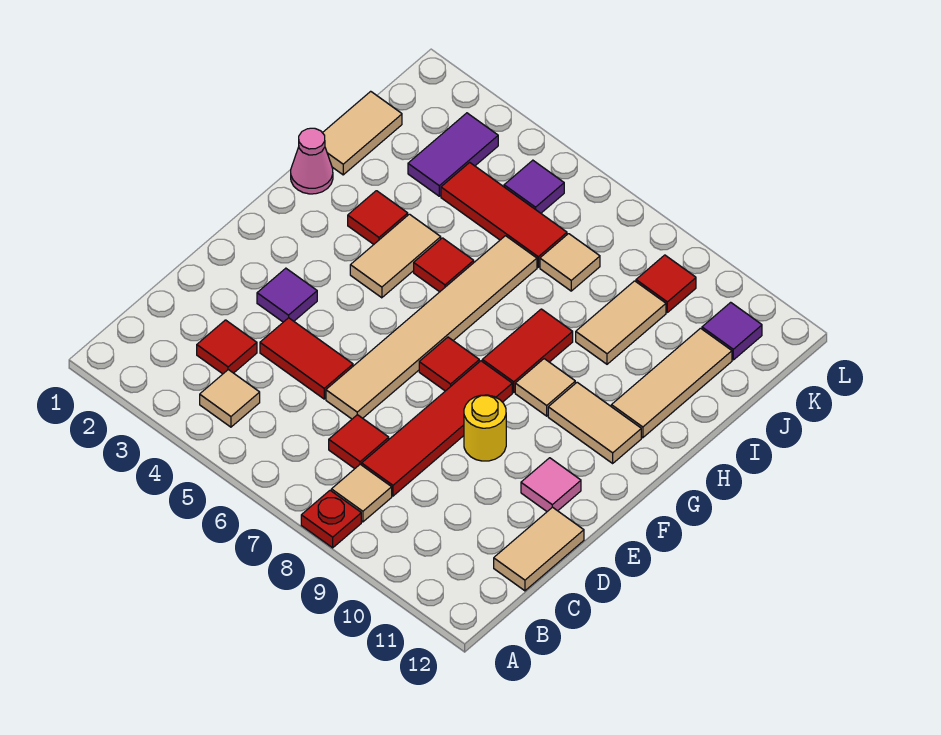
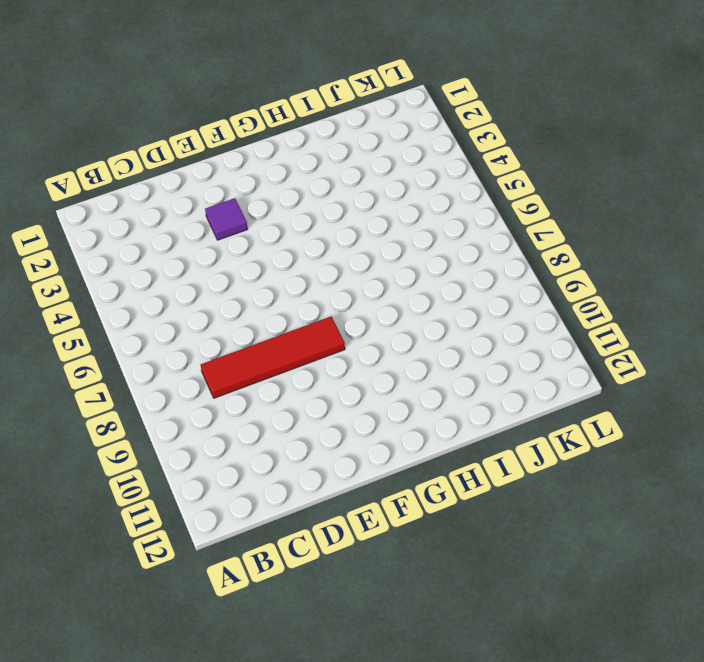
none -> red plate A8 level 1
none -> tan tile B4 level 1
none -> tan tile B8 level 1

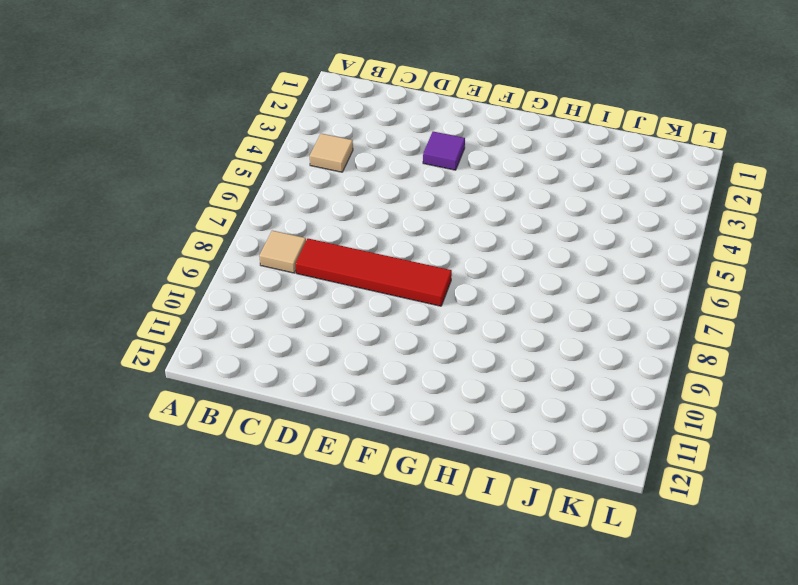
none -> red plate A8 level 1
none -> red tile C3 level 1
none -> red tile C7 level 1

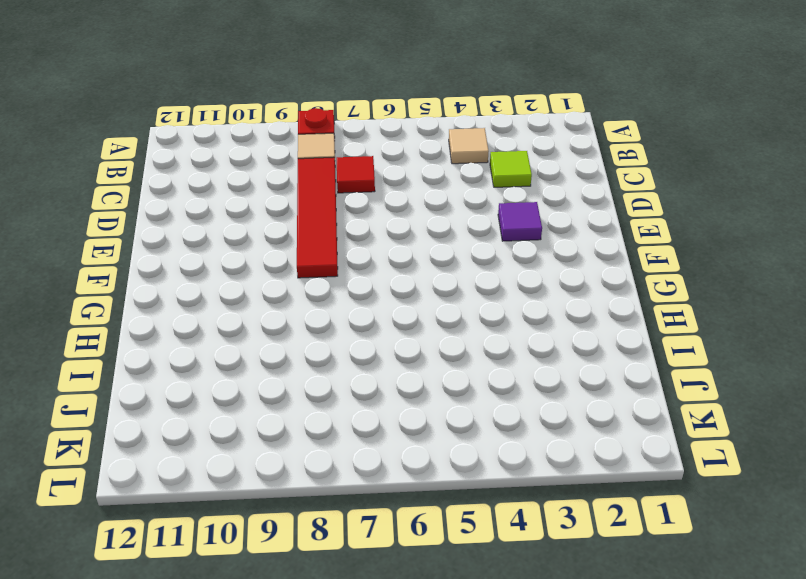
lime tile C3 level 1 -> red tile C3 level 1
none -> tan tile C12:D12 level 1
none -> red tile D4:D5 level 1
none -> tan tile D6:I6 level 1

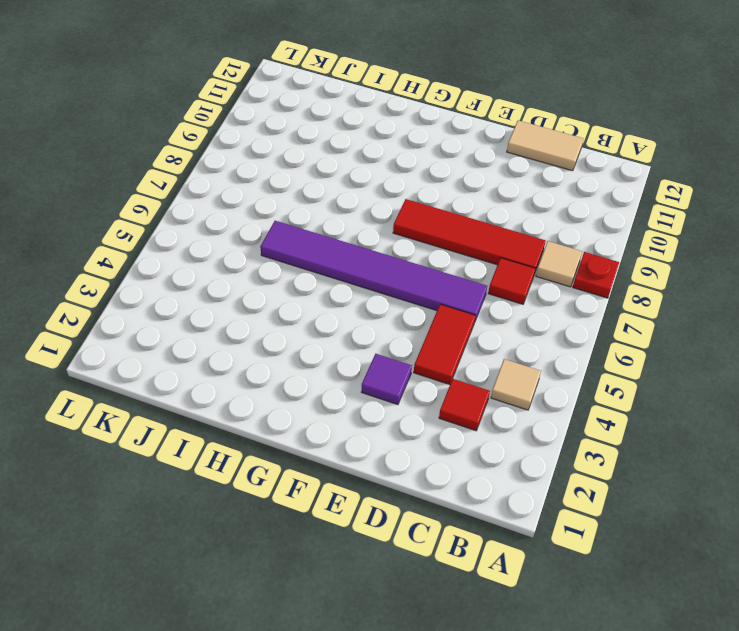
purple tile D6:I6 level 1 -> tan tile D6:I6 level 1
none -> yellow round brick E9 level 1
none -> pink tile E11 level 1
none -> red tile F7 level 1

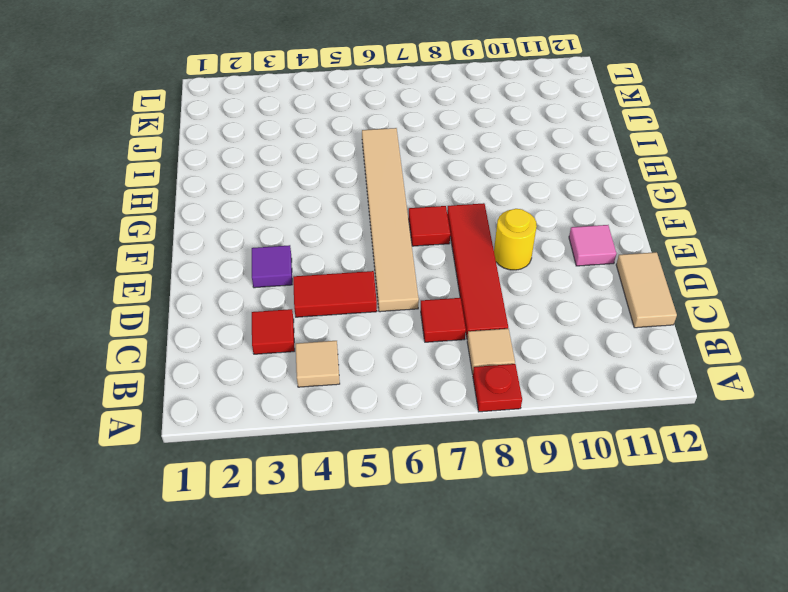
none -> tan tile G4:H4 level 1
none -> red tile G8:H8 level 1
none -> tan tile G9 level 1

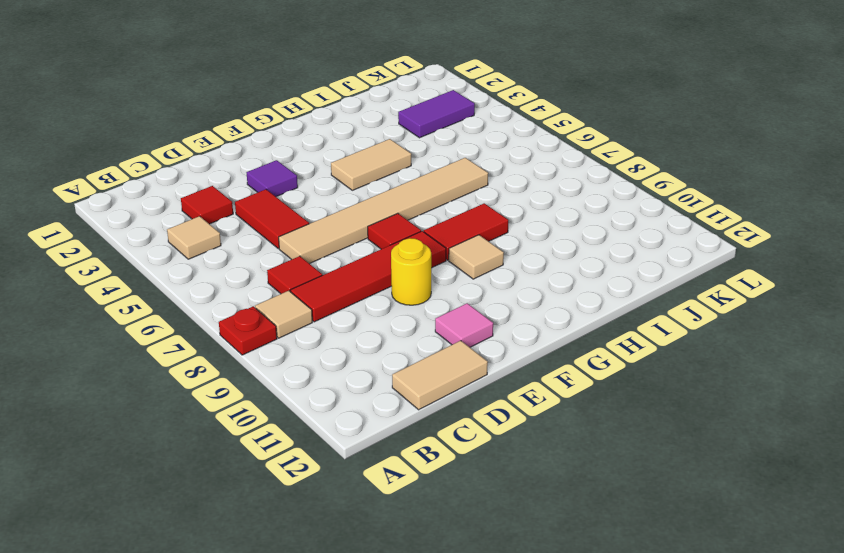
none -> tan tile G10:G11 level 1
none -> pink cone H1 level 1
none -> red tile H3 level 1

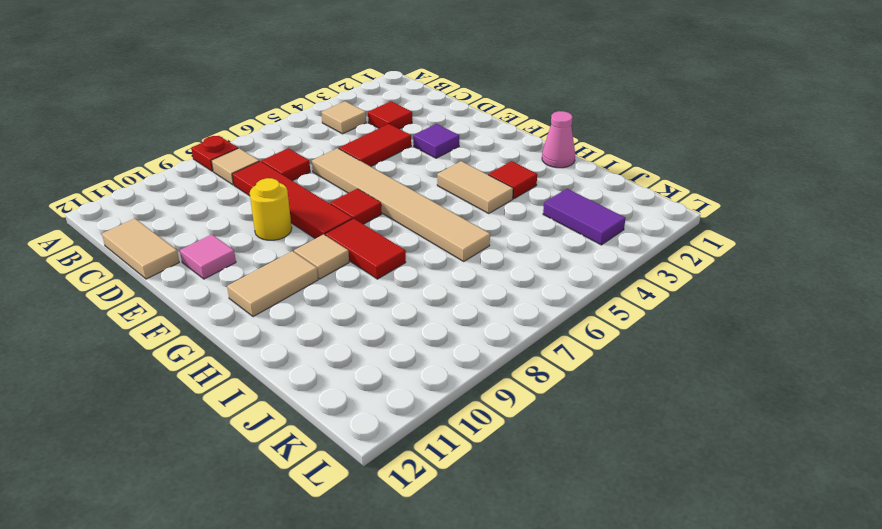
none -> red tile H5 level 1
none -> tan tile H11:J11 level 1
none -> tan tile I1:J1 level 1

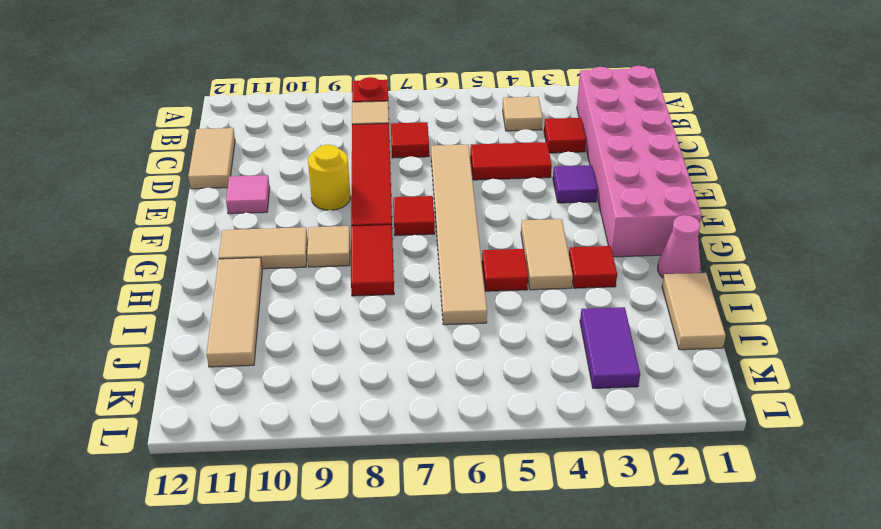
pink brick B1:G2 level 1 -> none
none -> tan tile I9:J9 level 1
none -> red tile J4:J6 level 1
none -> tan tile J7 level 1

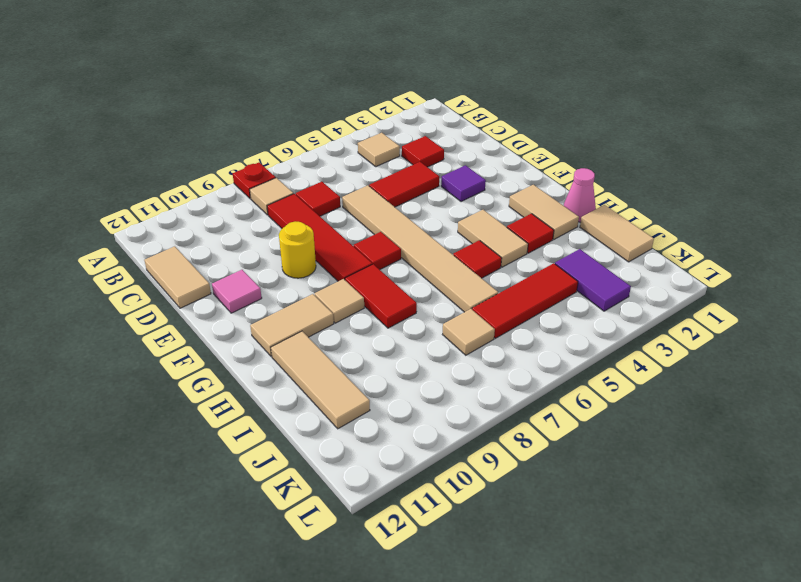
tan tile G2:H2 level 1 -> tan tile I9:J9 level 1
none -> purple tile K5 level 1
none -> red tile K9 level 1
none -> purple tile K11 level 1

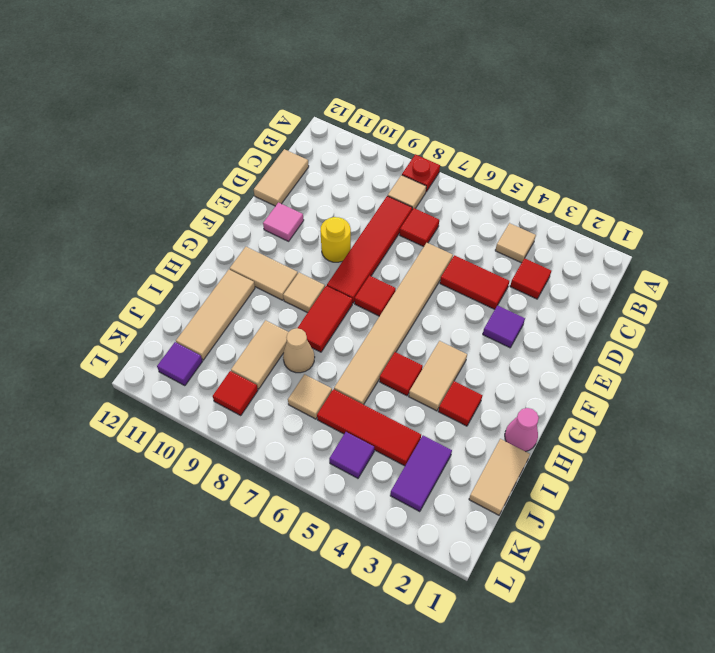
tan cone I8 level 1 -> none

